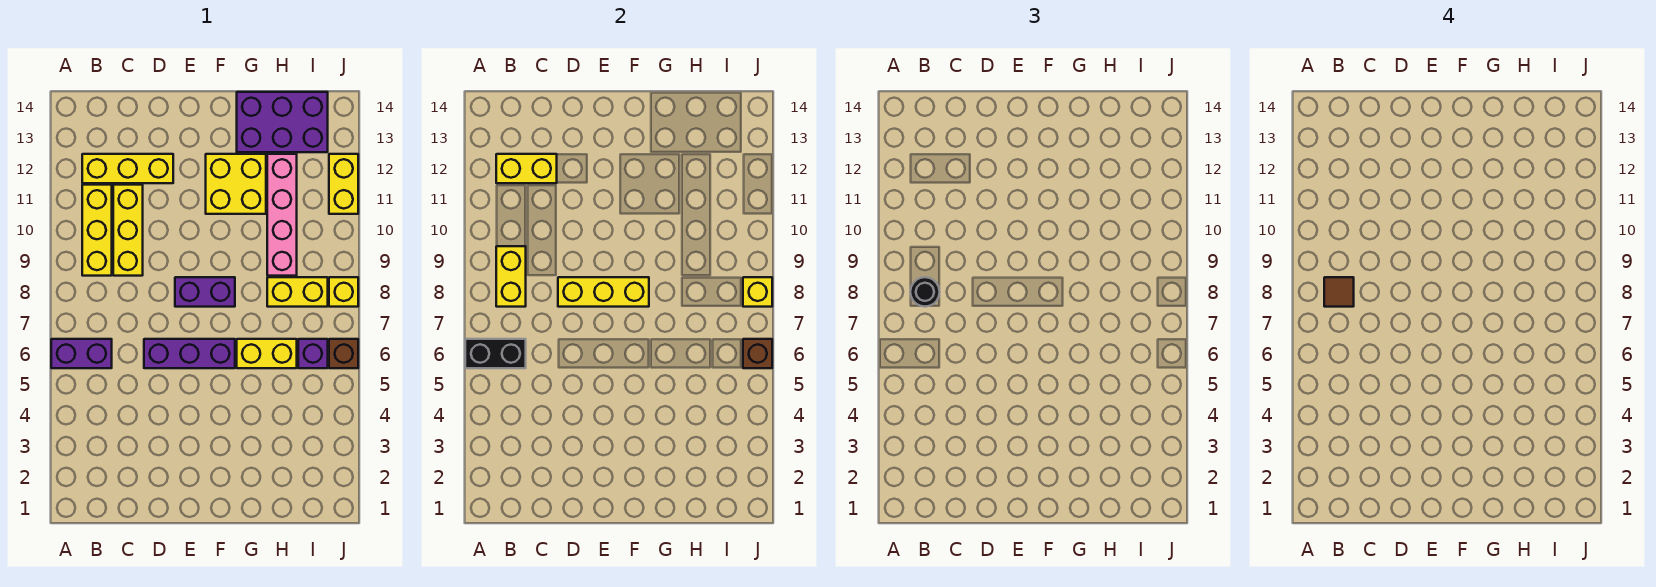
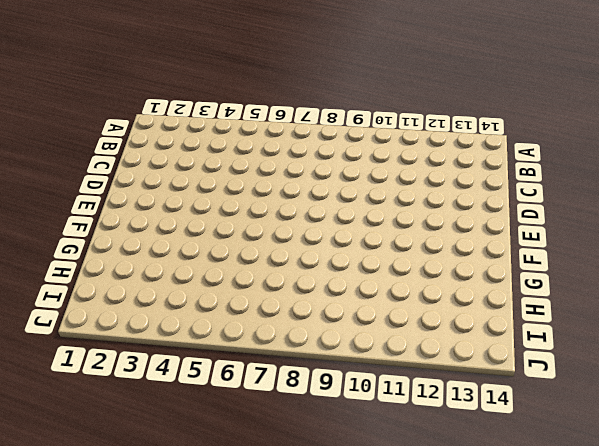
none -> purple brick A6:B6 level 1
none -> yellow brick B9:B11 level 1
none -> yellow brick B12:D12 level 1

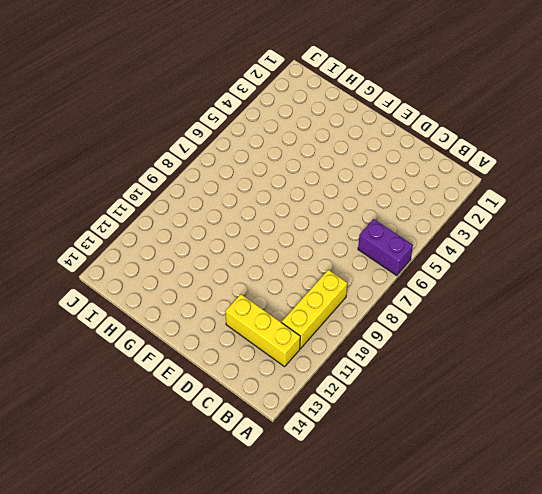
none -> yellow brick C9:C11 level 1
none -> purple brick D6:F6 level 1
none -> purple brick E8:F8 level 1

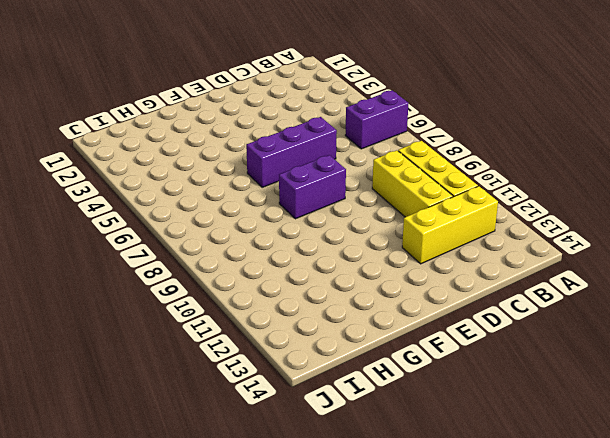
none -> yellow brick F11:G12 level 1
none -> yellow brick G6:H6 level 1
none -> purple brick G13:I14 level 1

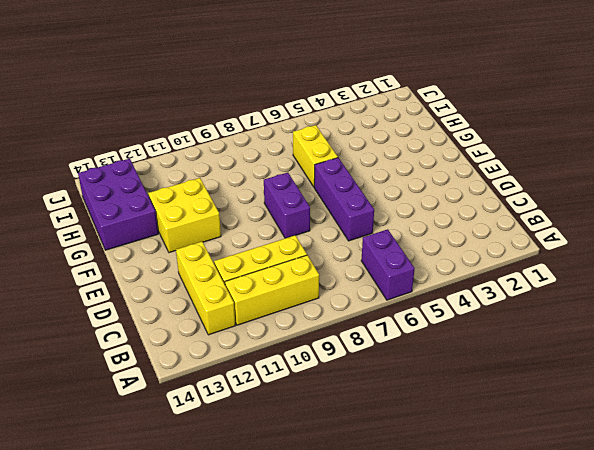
none -> yellow brick H8:I8 level 1
none -> pink brick H9:H12 level 1
none -> purple brick I6 level 1

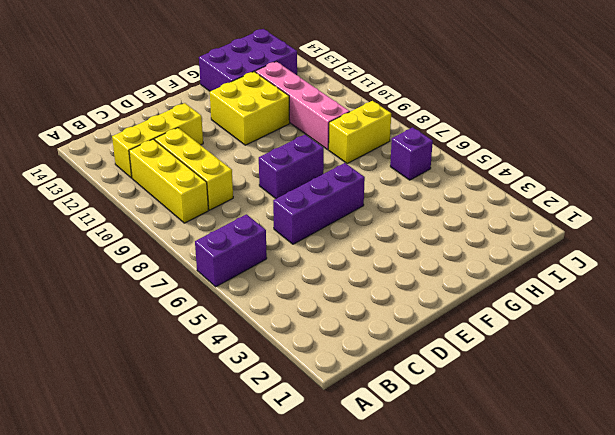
none -> yellow brick G6:H6 level 1
none -> brown brick J6 level 1
none -> yellow brick J8 level 1

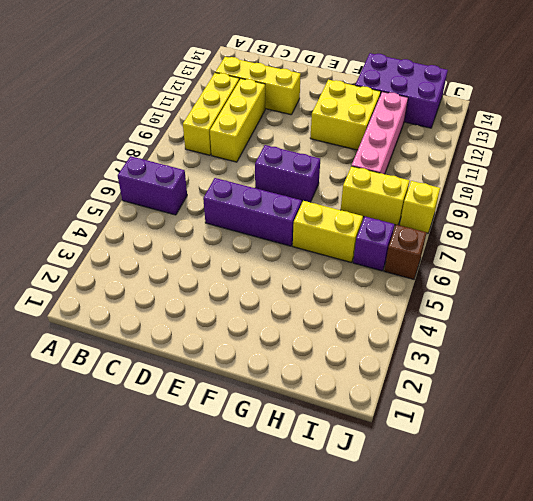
none -> yellow brick J11:J12 level 1
none -> black brick A6:B6 level 2
none -> yellow brick B8:B9 level 2

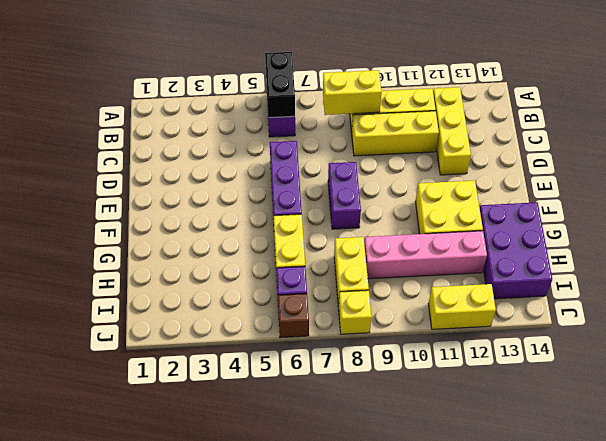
none -> yellow brick B12:C12 level 2
none -> yellow brick D8:F8 level 2
none -> brown brick J6 level 2

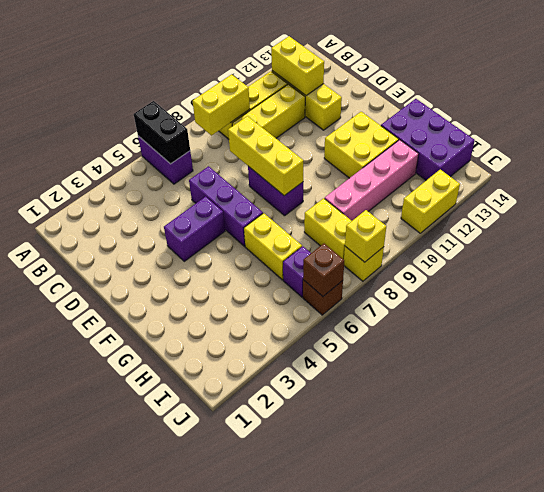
purple brick E4:E5 level 1 -> none
none -> black round brick B8 level 3
none -> brown tile B8 level 4

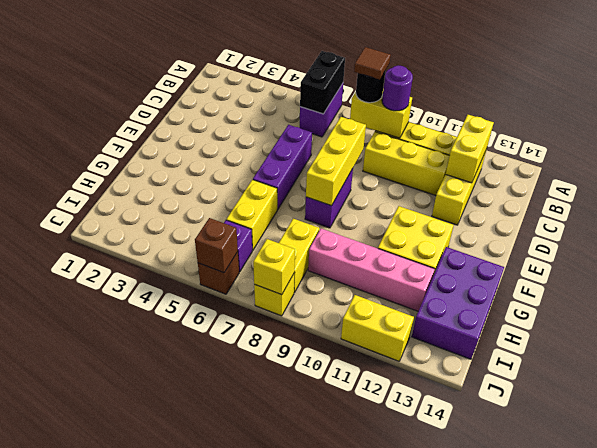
purple round brick B9 level 3 -> none

